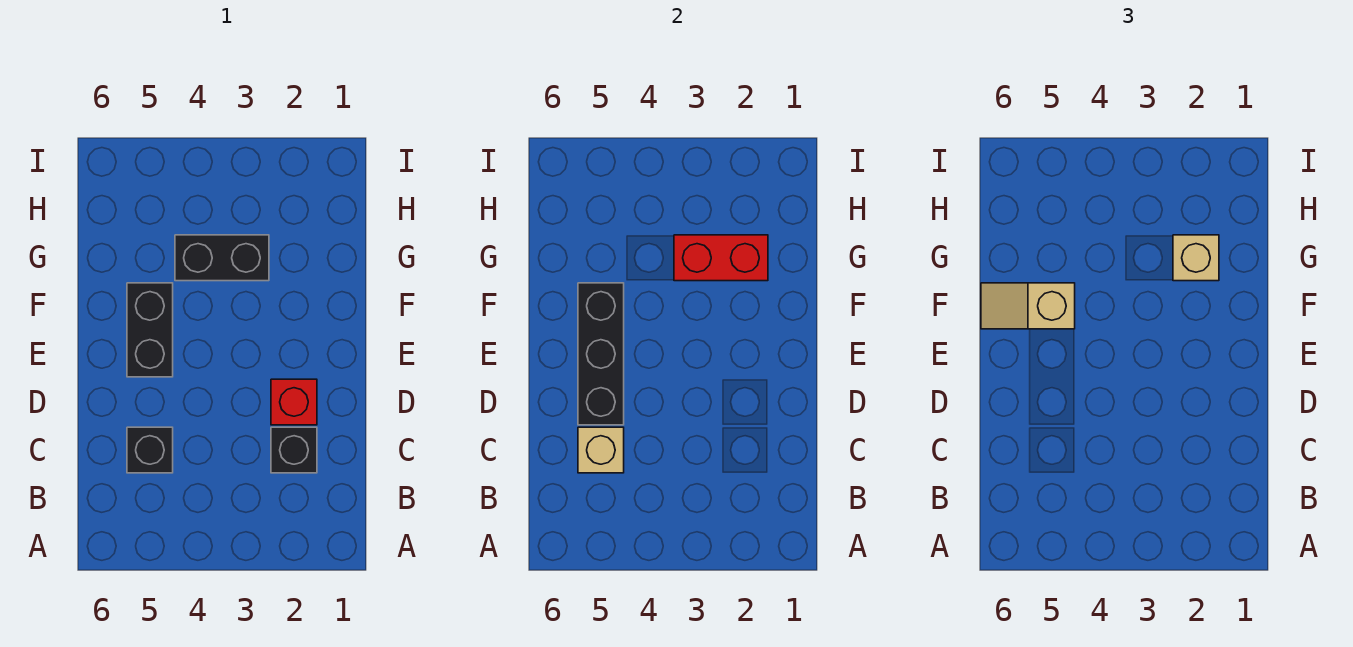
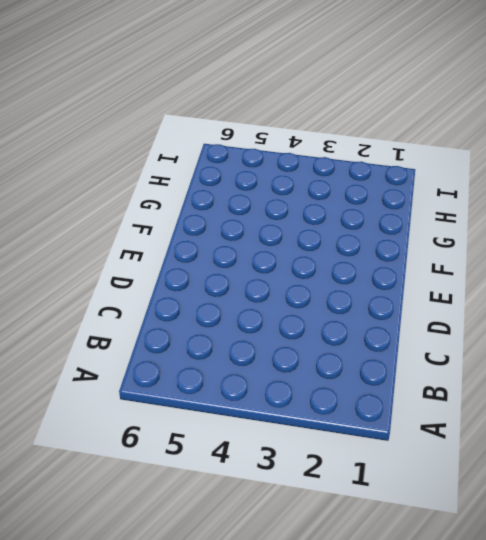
none -> black brick C2 level 1
none -> black brick C5 level 1

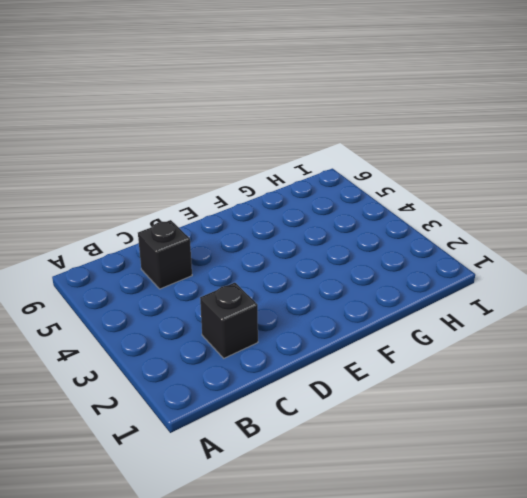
none -> red brick D2 level 1
none -> black brick E5:F5 level 1

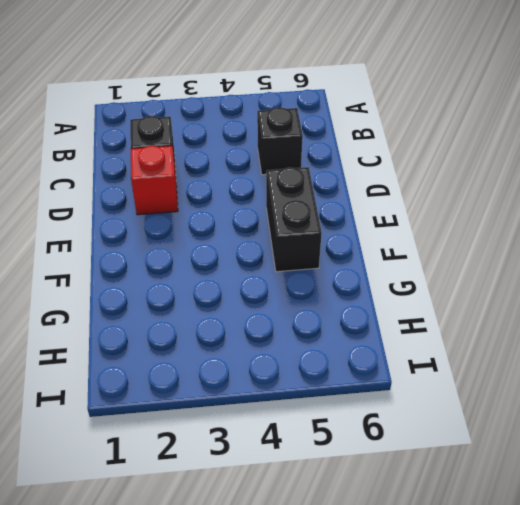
none -> black brick G3:G4 level 1
none -> tan brick C5 level 2

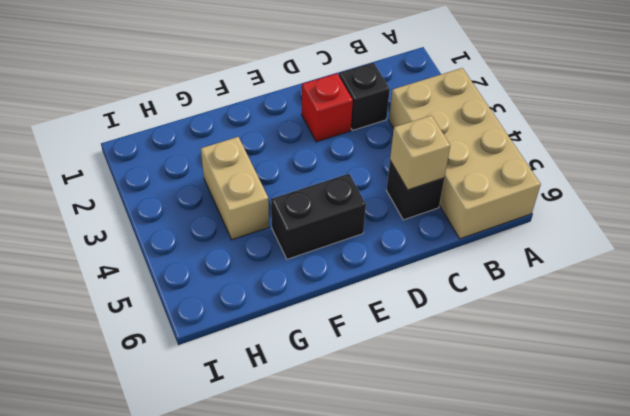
tan brick A3:B6 level 1 -> none
tan brick G3:G4 level 1 -> black brick G3:G4 level 1
none -> black brick D5:F5 level 2
none -> red brick G2:G3 level 2

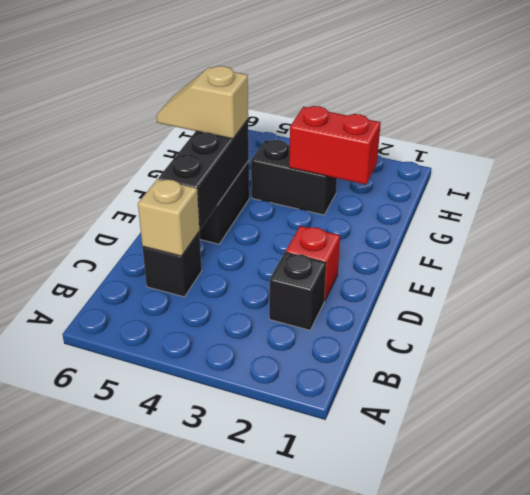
none -> tan brick G2 level 3

